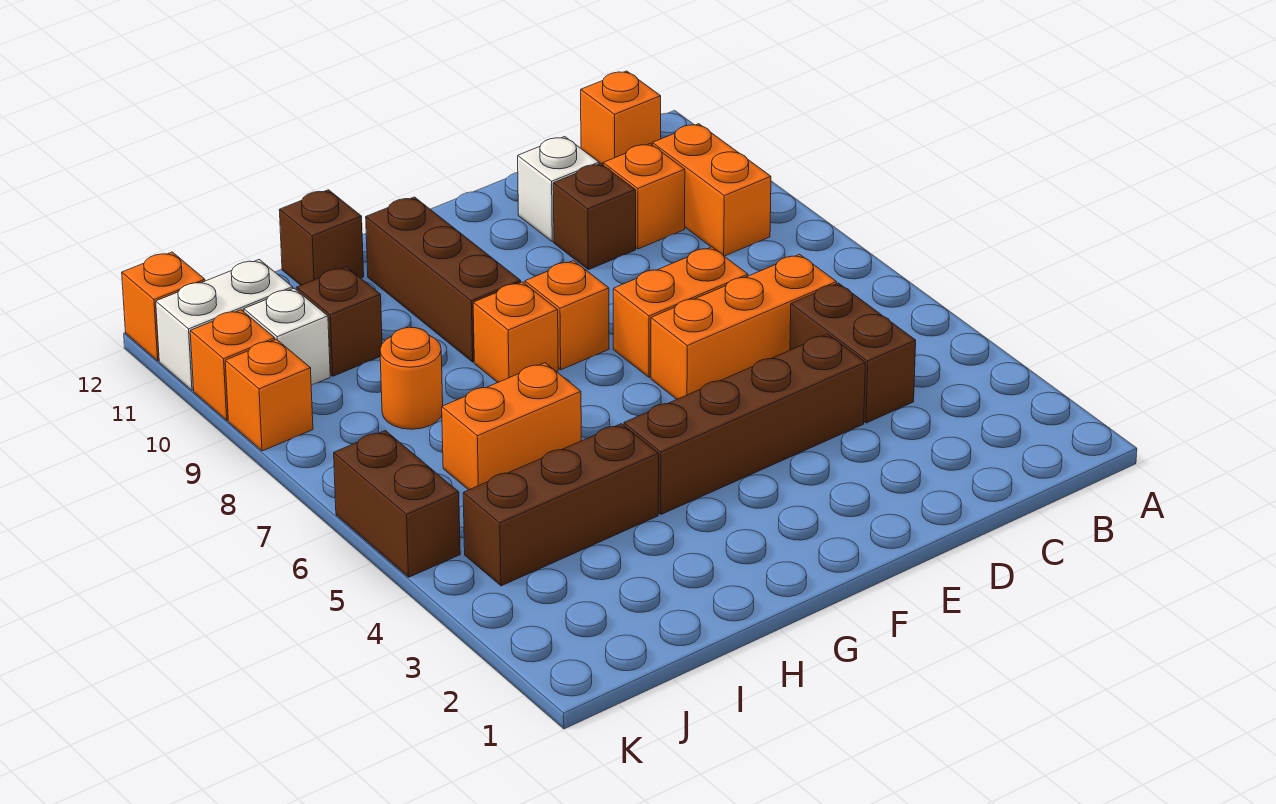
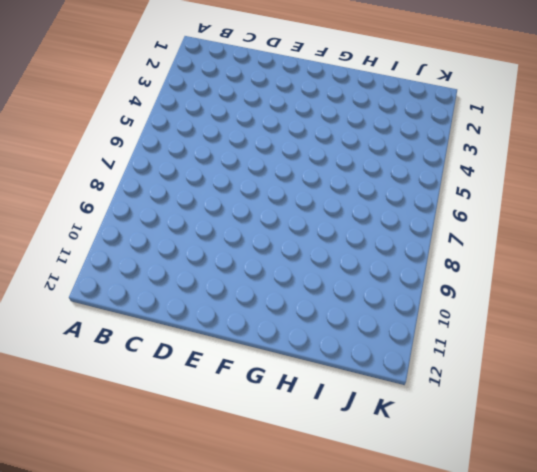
none -> orange brick B9:B10 level 1
none -> orange brick B12 level 1
none -> brown brick C4:C5 level 1

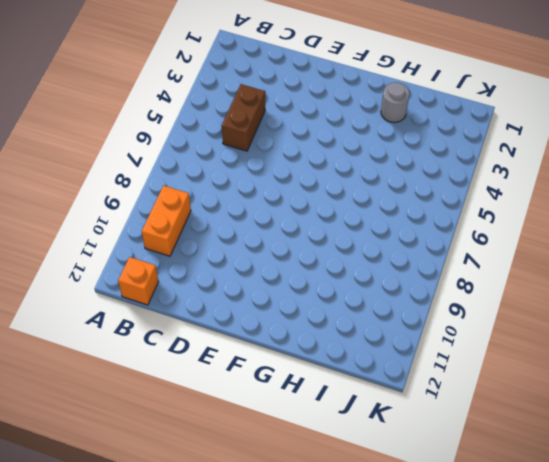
grey round brick H2 level 1 -> none
none -> orange brick C6:E6 level 1
none -> orange brick C10 level 1
none -> brown brick D4:G4 level 1

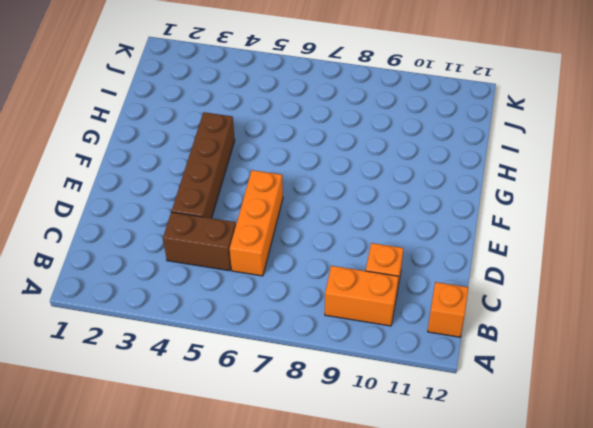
none -> orange brick D7:E7 level 1
none -> brown brick D10 level 1
none -> white brick D11 level 1

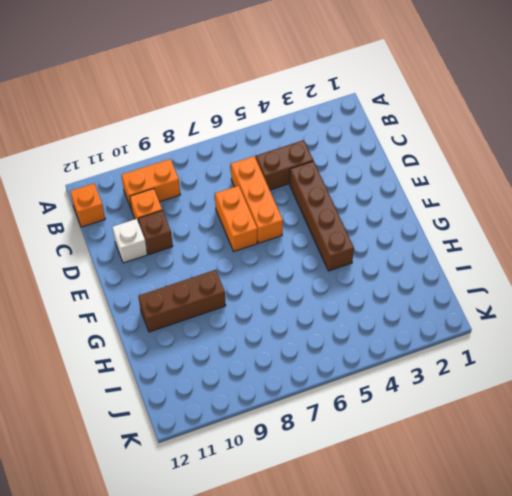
none -> orange brick F8 level 1
none -> orange brick G8 level 1
none -> brown brick H4:J4 level 1

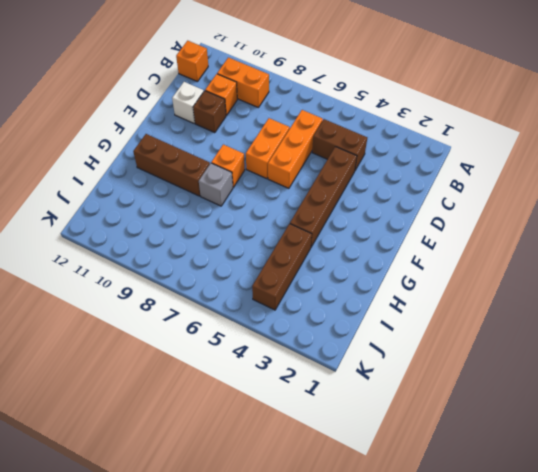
grey brick G8 level 1 -> orange brick G8 level 1
none -> orange brick H6:I6 level 1
none -> brown brick H12 level 1
none -> orange round brick I8 level 1

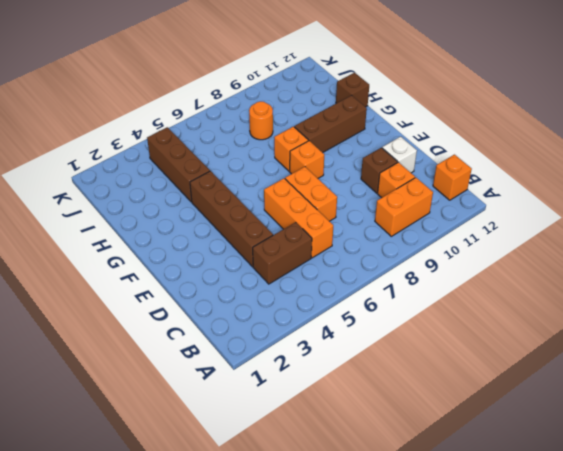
none -> orange brick H6:I6 level 1
none -> brown brick I10 level 1
none -> white brick J10 level 1

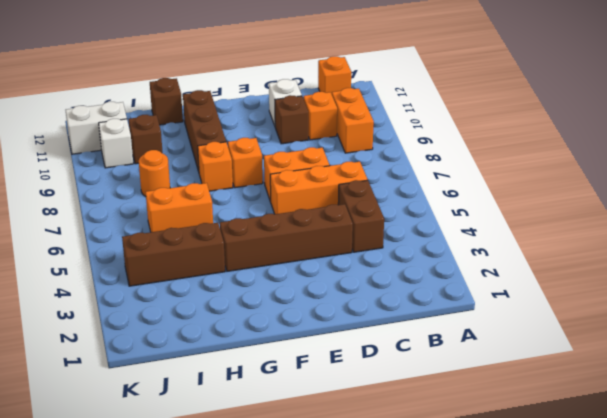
none -> brown brick K5:K6 level 1
none -> orange brick K9 level 1
none -> orange brick K10 level 1

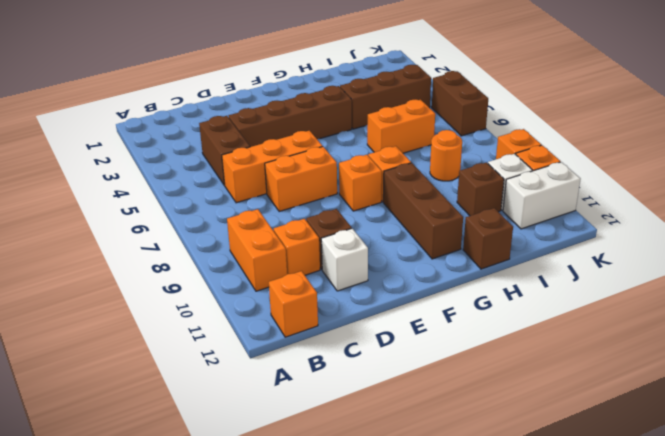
none -> orange brick K12 level 1

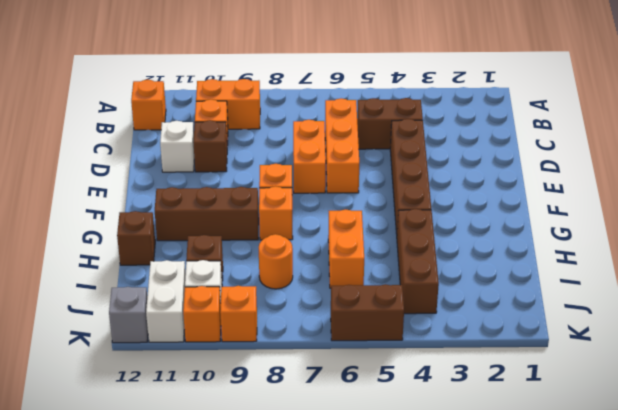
grey brick K12 level 1 -> orange brick K12 level 1

